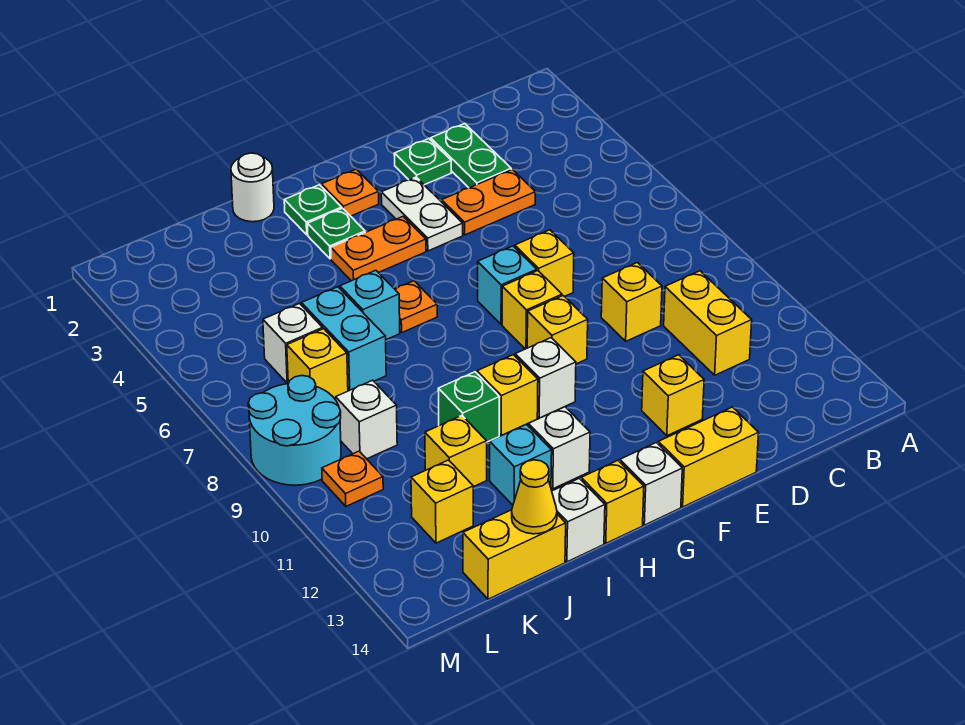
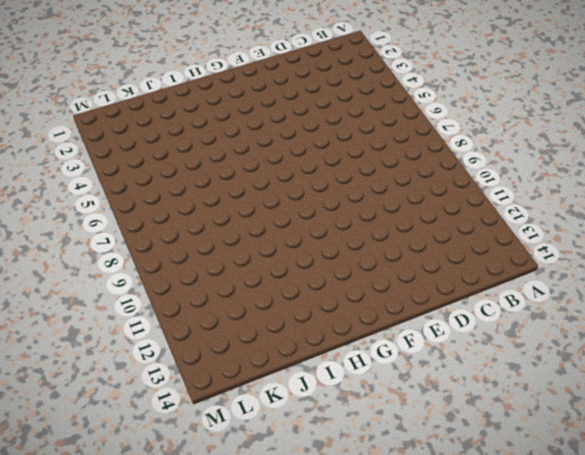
none -> yellow brick C10:C11 level 1
none -> green plate D2:D3 level 1
none -> orange plate D4:E4 level 1
none -> yellow brick D9 level 1

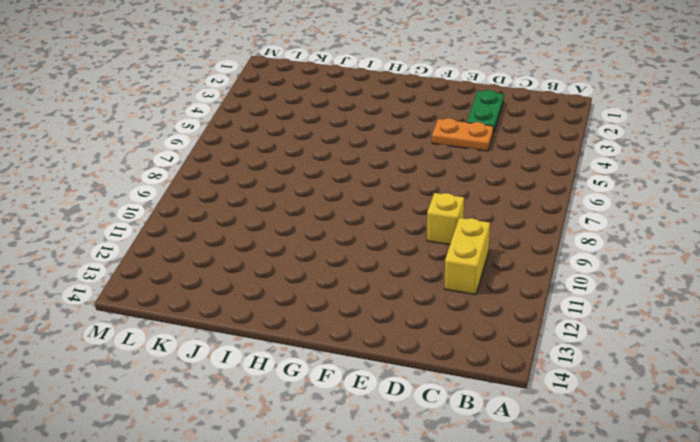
none -> green plate E2 level 1
none -> yellow brick E7 level 1
none -> yellow brick E12 level 1
none -> yellow brick E14:F14 level 1

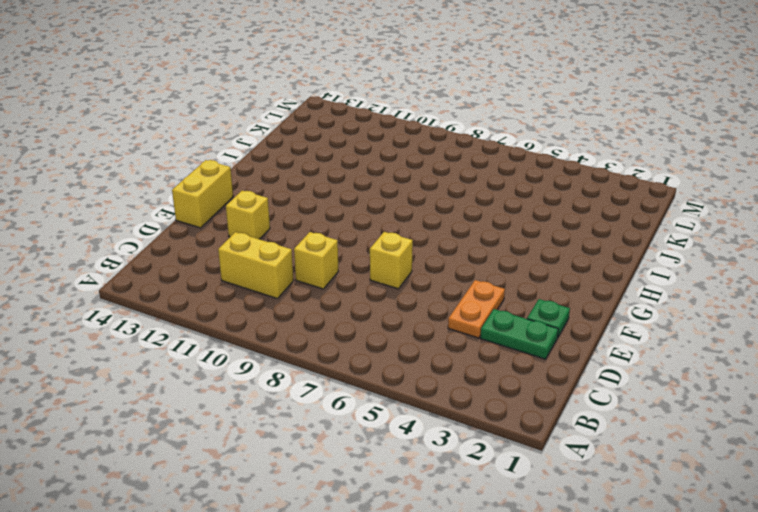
none -> white plate F3:F4 level 1
none -> cyan brick F7 level 1
none -> yellow brick F8 level 1
none -> yellow brick F9 level 1

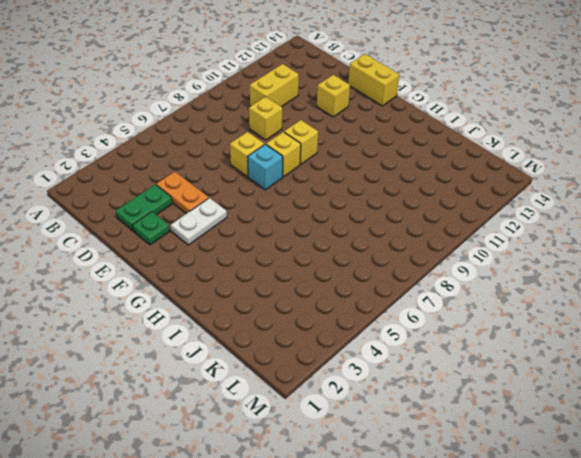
none -> orange plate G2 level 1
none -> orange plate G4:H4 level 1
none -> white brick G10 level 1
none -> white brick G14 level 1

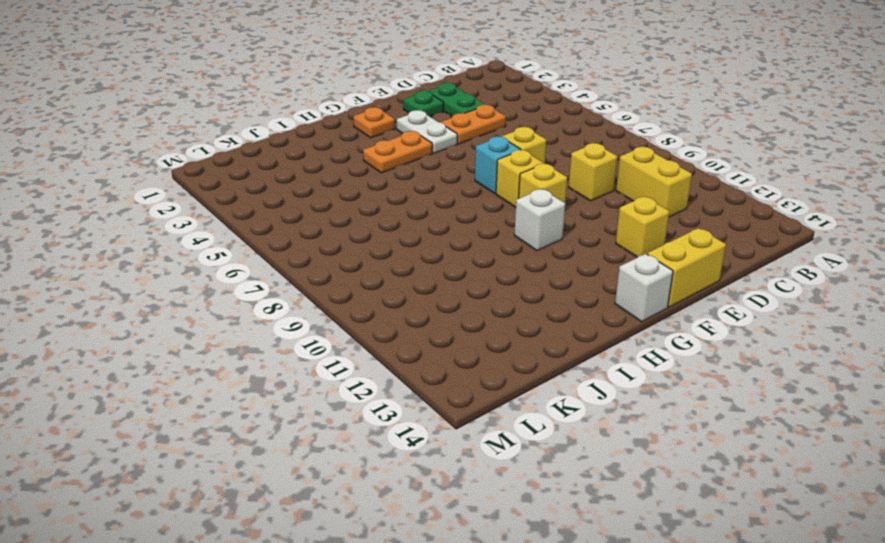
none -> green plate H2 level 1
none -> green plate H3 level 1
none -> orange plate H6 level 1
none -> yellow brick H10 level 1

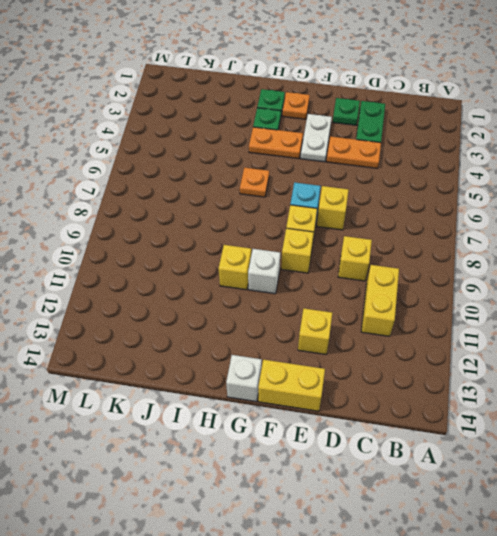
none -> white brick H12 level 1
none -> yellow brick H14 level 1
none -> white round brick I1 level 1
none -> cyan brick I6 level 1

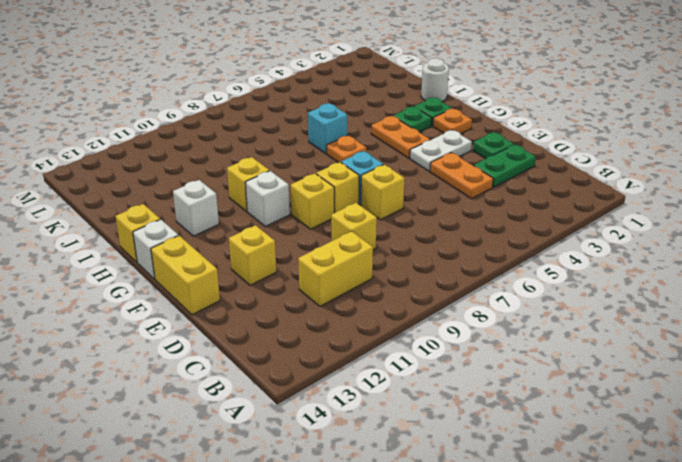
none -> green brick I10 level 1
none -> cyan brick I12 level 1
none -> white brick I14 level 1
none -> cyan brick J6:J7 level 1

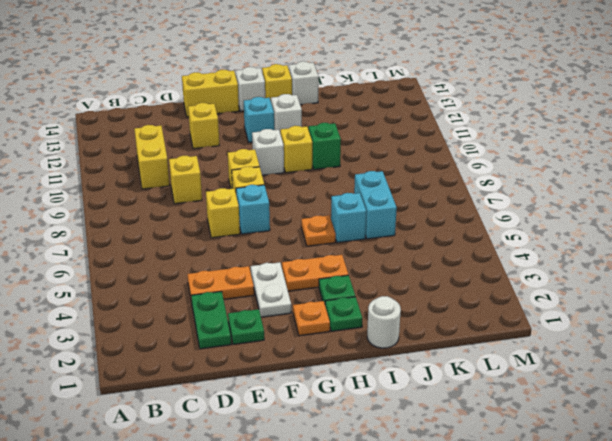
cyan brick G12 level 1 -> cyan brick I12 level 1
none -> yellow brick J11 level 1
none -> yellow brick J14:K14 level 1
none -> white brick K6 level 1
none -> yellow brick K7 level 1

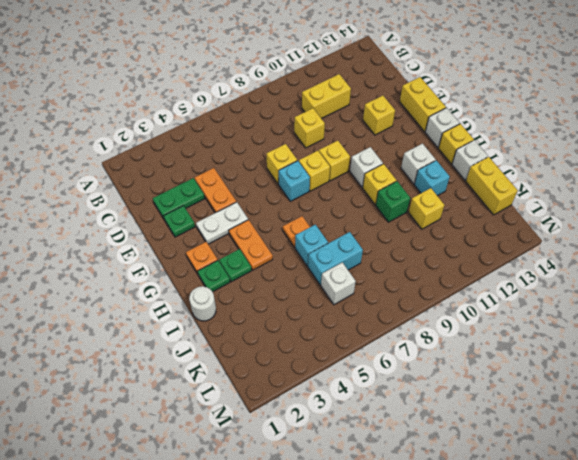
none -> yellow brick K7 level 1
none -> white brick K9 level 1
none -> yellow brick K12 level 1
none -> cyan round brick L8:M9 level 1

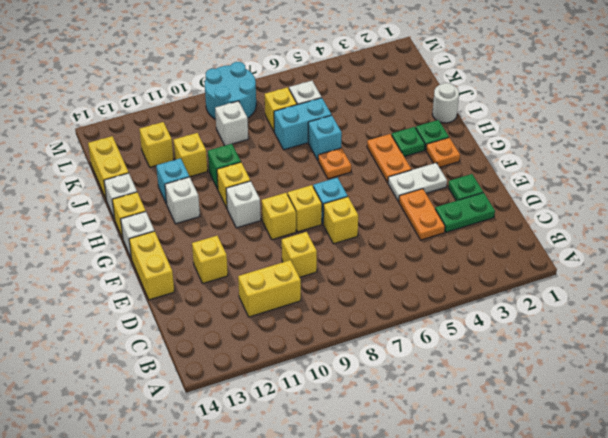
none -> orange plate L10 level 1
none -> yellow cone J14 level 2

